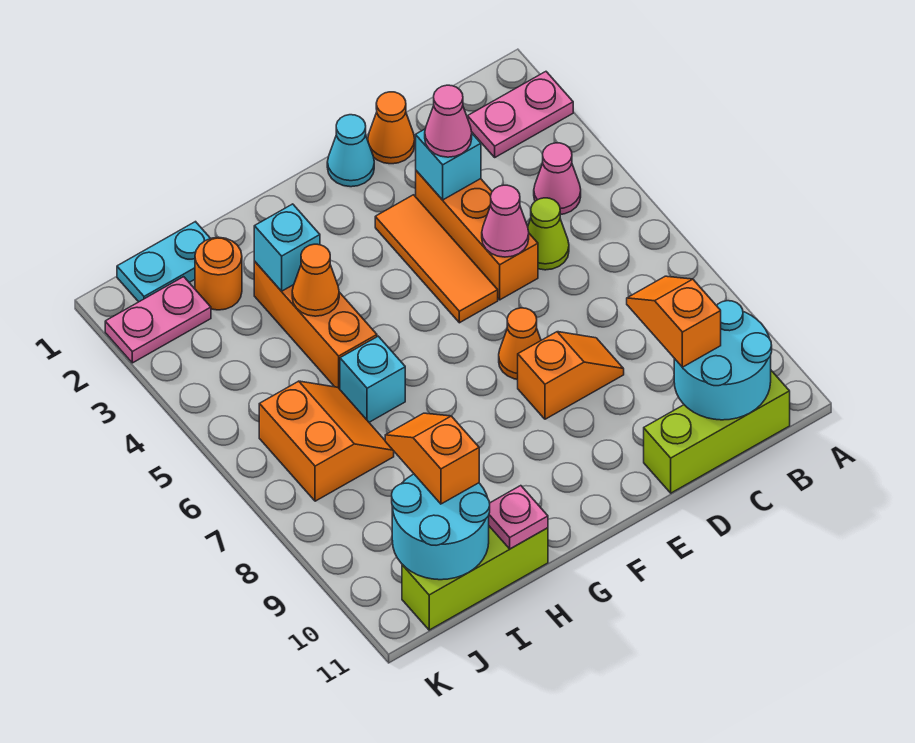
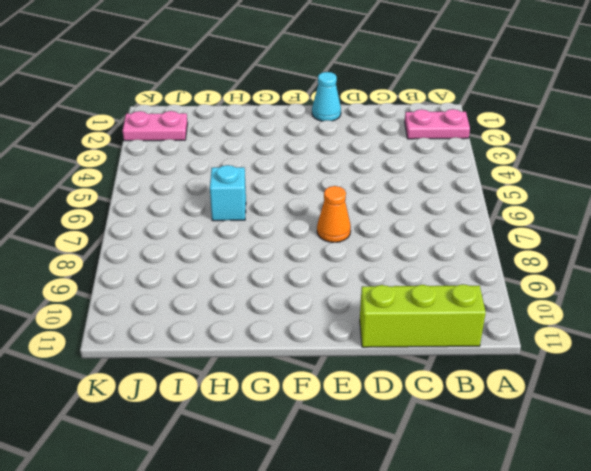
none -> pink cone B4 level 1
none -> lime cone C5 level 1
none -> orange cone D1 level 1

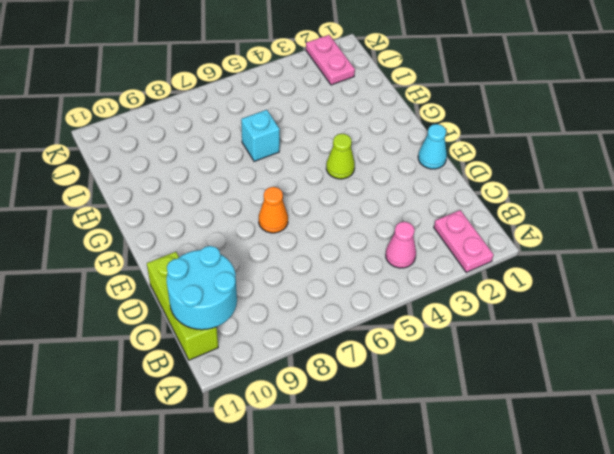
lime cone F4 level 1 -> lime cone C5 level 1
none -> orange cone D1 level 1
none -> orange brick D3:D5 level 1
none -> orange slope D8:E8 level 1 top E

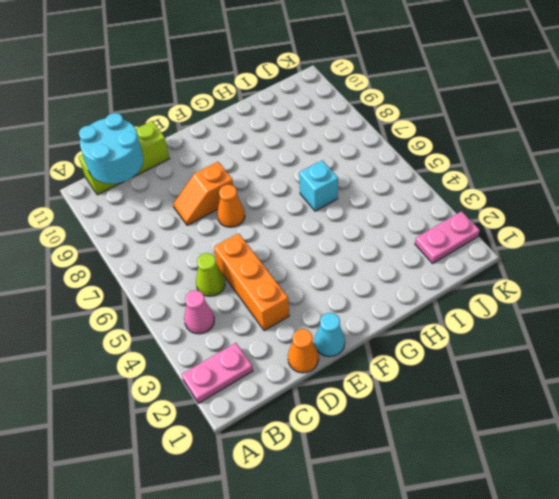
none -> orange tile E3:E5 level 1
none -> orange brick H3:H5 level 1
none -> lime brick H11:J11 level 1

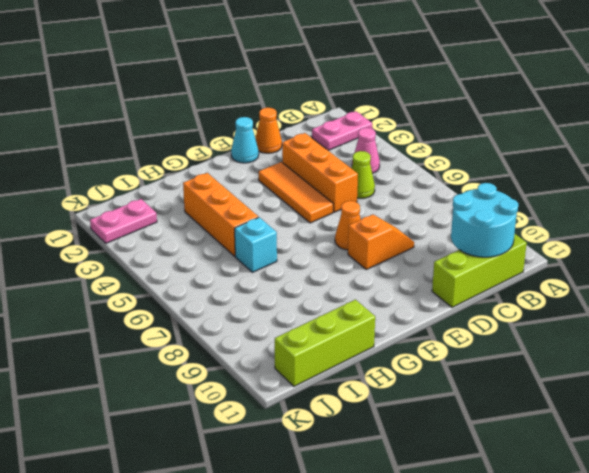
none -> cyan plate I1:J1 level 1
none -> orange round brick I2 level 1
none -> orange slope I6:J7 level 1 top J

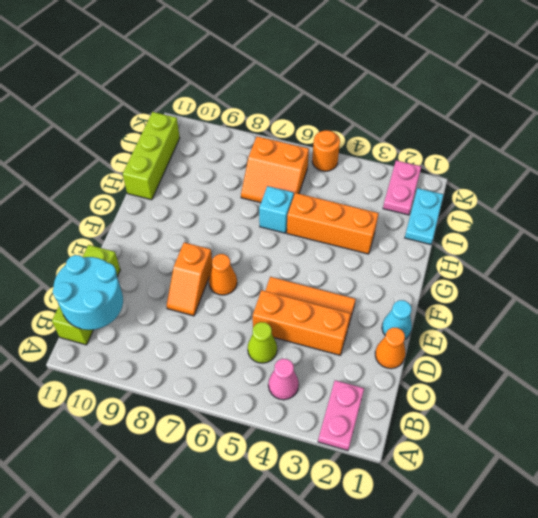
orange round brick K5 level 1 -> orange round brick I2 level 1
none -> cyan brick D3 level 2
none -> pink cone D5 level 2
none -> cyan brick H3 level 2

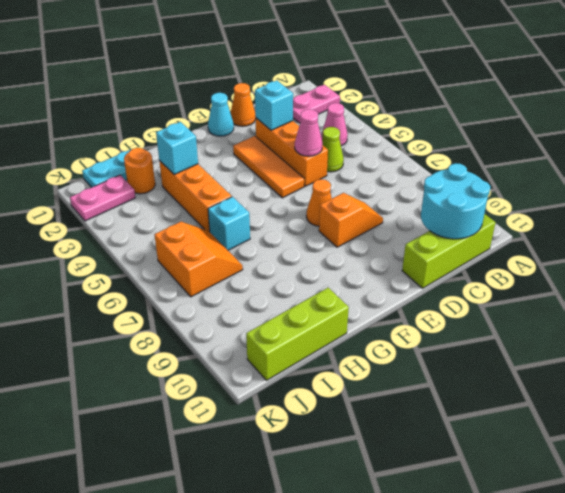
none -> orange cone H4 level 2
none -> pink plate H11 level 2
none -> cyan round brick I10:J11 level 2

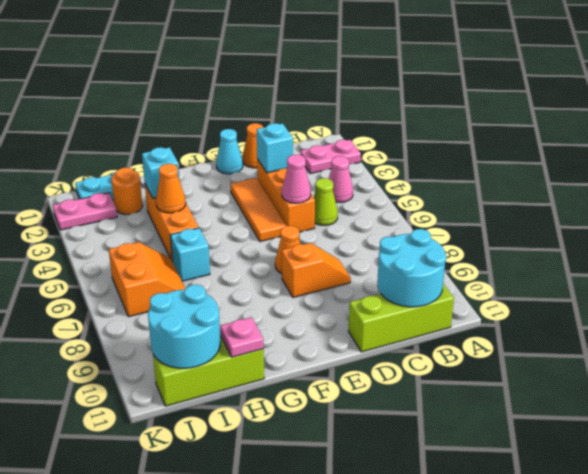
none -> orange slope C9:C10 level 3 top 10
none -> pink cone D3 level 3
none -> orange slope I9:I10 level 3 top 10

